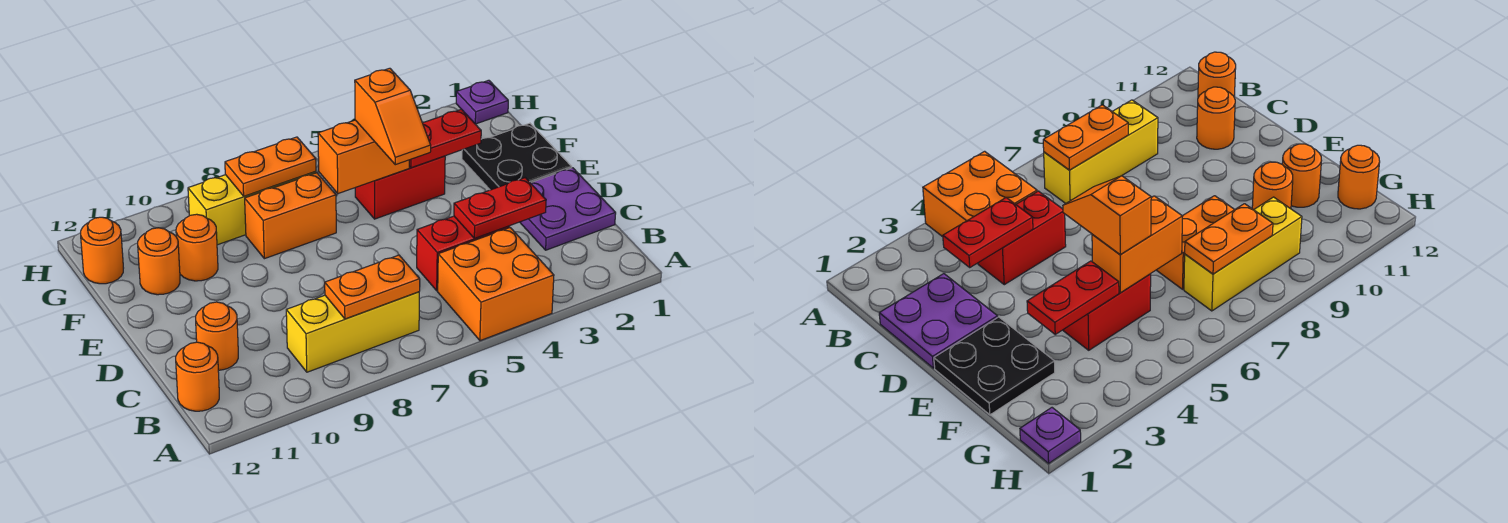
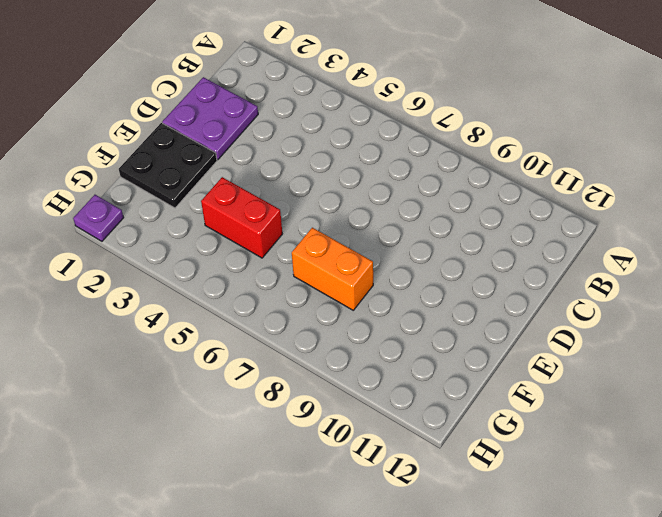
none -> orange brick A4:B5 level 1
none -> yellow brick B7:B9 level 1
none -> orange round brick B12 level 1

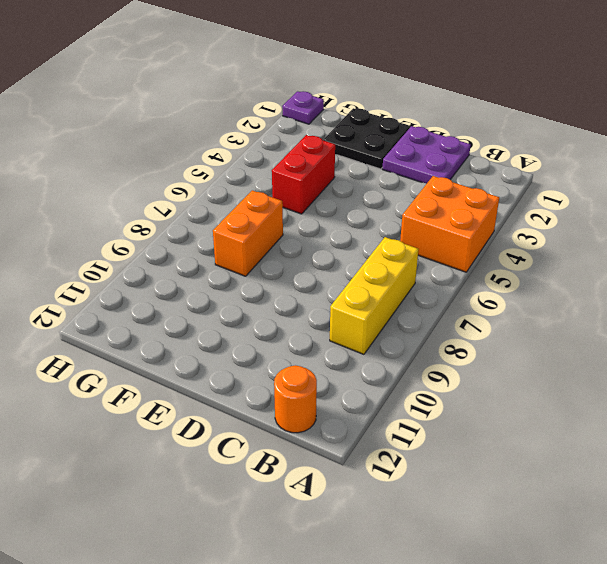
none -> red brick C4:C5 level 1
none -> orange round brick C11 level 1
none -> orange round brick F10 level 1

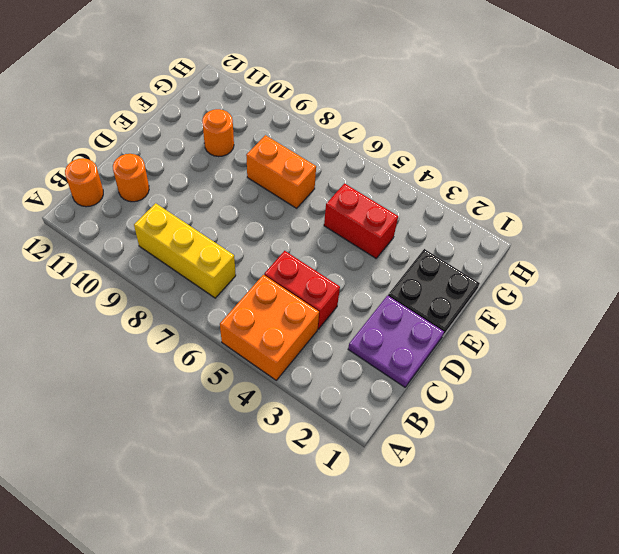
none -> orange round brick F11 level 1
none -> yellow brick G7:G9 level 1
none -> orange round brick G12 level 1

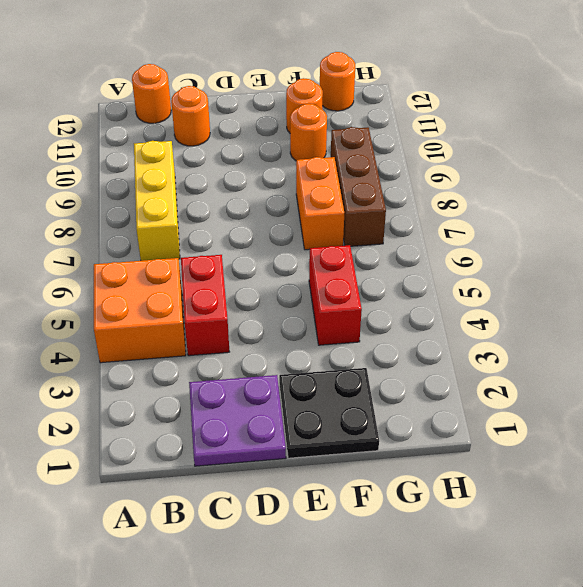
brown brick G7:G9 level 1 -> yellow brick G7:G9 level 1
none -> purple plate H1 level 1
none -> orange plate B7:B8 level 2
none -> red plate C3:C4 level 2

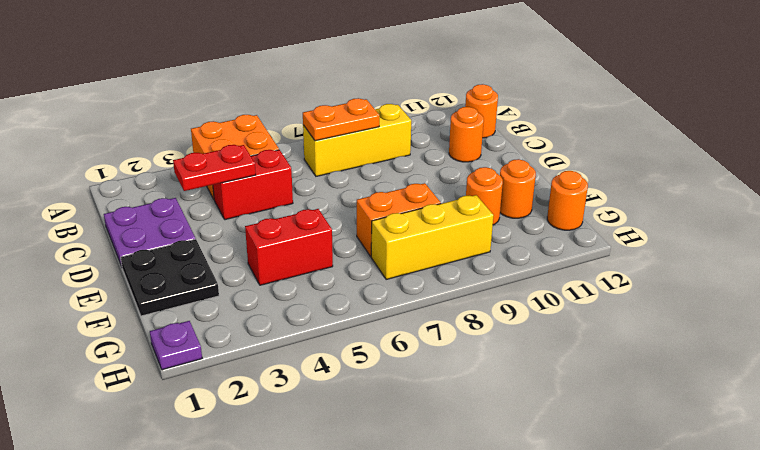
none -> red plate F3:F4 level 2
none -> orange brick F5:F6 level 2
none -> orange plate G7:G8 level 2

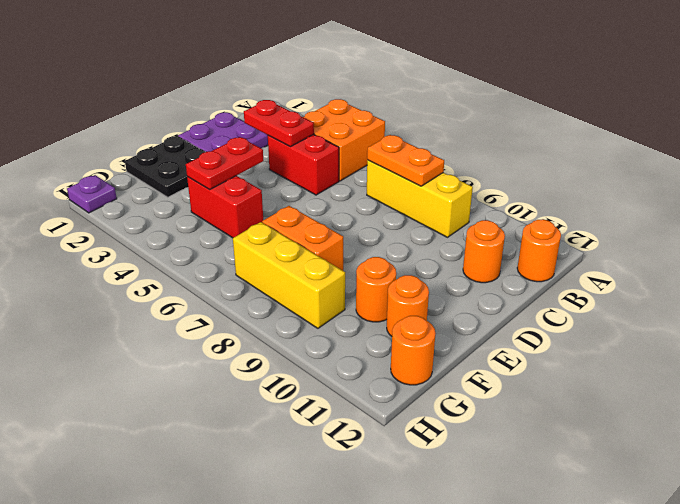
red plate E4:F4 level 2 -> red plate F3:F4 level 2
none -> orange brick F5:F6 level 2
none -> orange plate G7:G8 level 2
none -> orange slope E5:F5 level 3 top F

